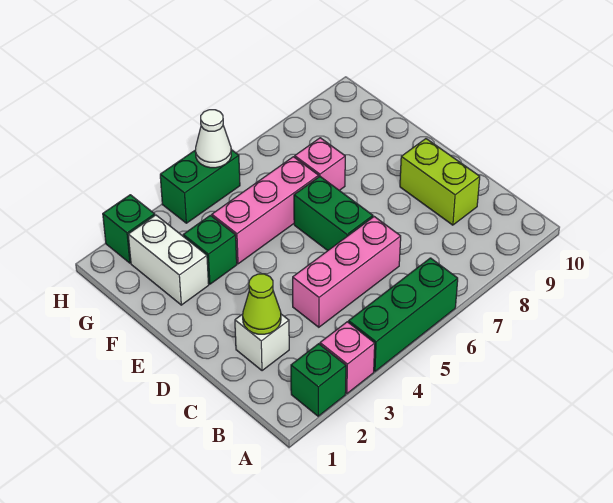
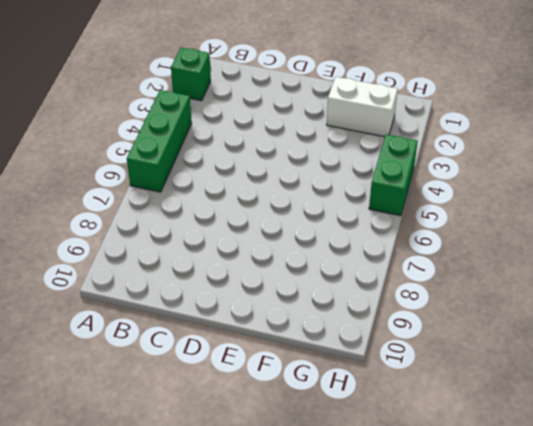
none -> pink brick A3 level 1
none -> white brick C2 level 1
none -> pink brick C4:C6 level 1

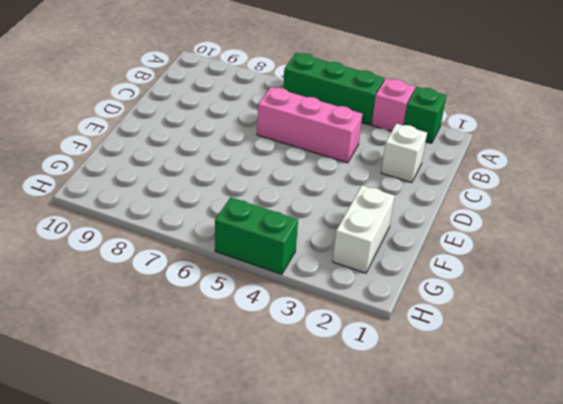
none -> lime brick C9:D9 level 1
none -> green brick D6:E6 level 1
none -> green brick F3 level 1

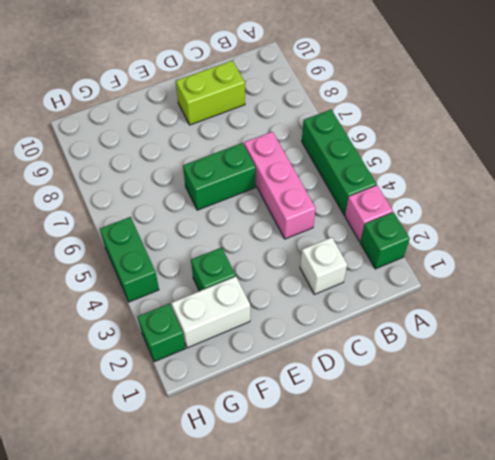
none -> pink brick F4:F6 level 1
none -> pink brick F7 level 1
none -> lime cone C2 level 2

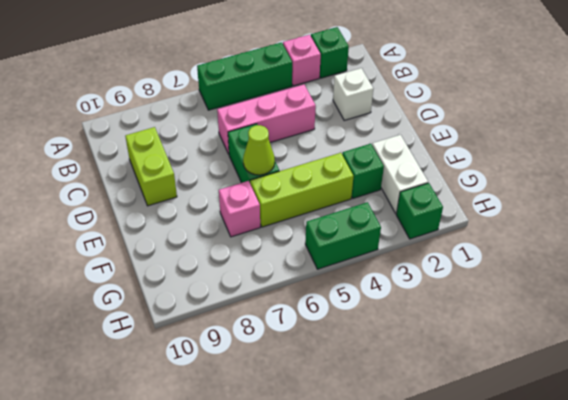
lime cone E6 level 2 -> lime cone C2 level 2
lime brick F4:F6 level 1 -> pink brick F4:F6 level 1
none -> white cone H5 level 2

